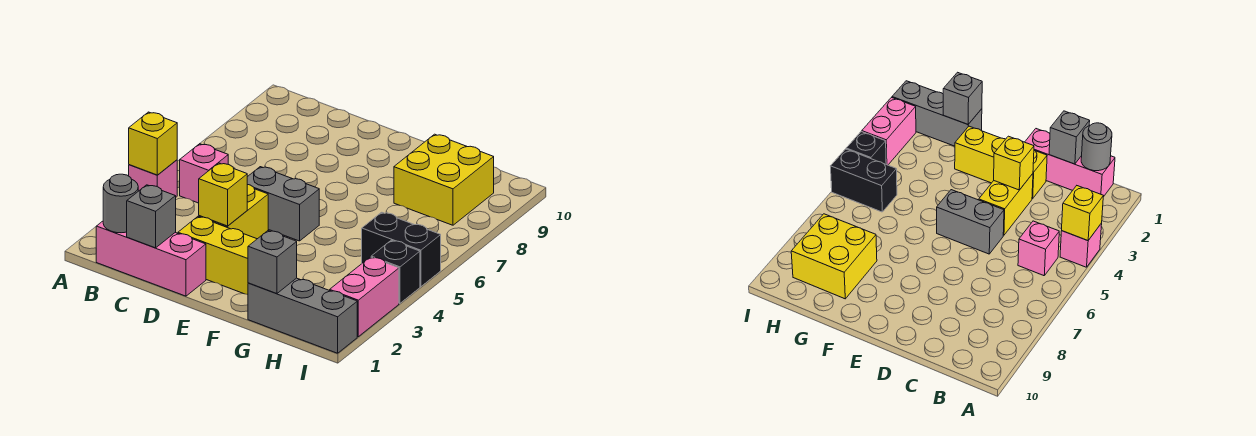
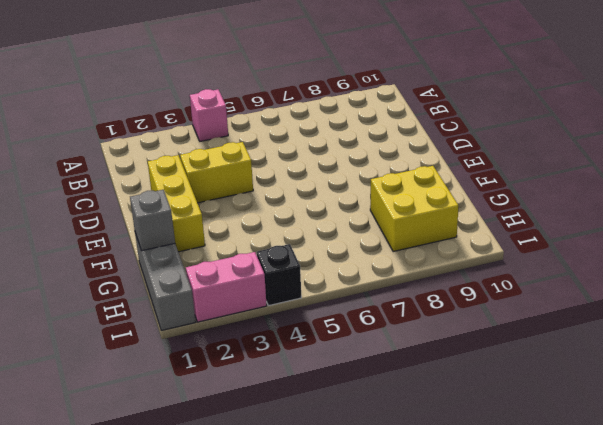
none -> pink brick B1:D1 level 1
none -> pink brick B5 level 1
none -> grey brick D5:E5 level 1

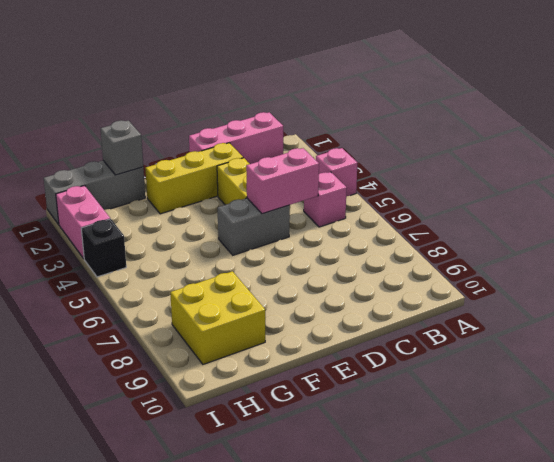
pink brick C5:D5 level 2 -> none
none -> black brick H5:I5 level 1
none -> yellow brick A4 level 2
none -> grey round brick B1 level 2

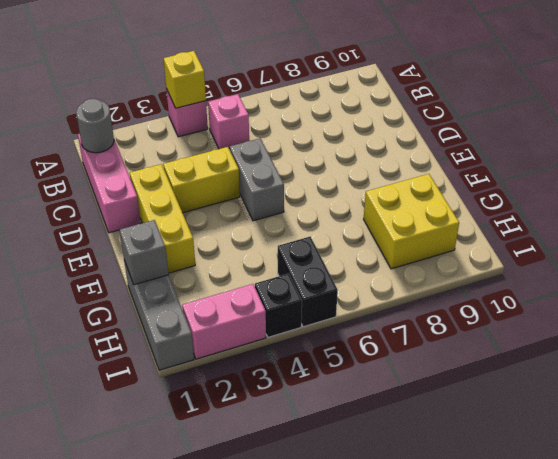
none -> grey brick C1 level 2
none -> yellow brick D3 level 2

